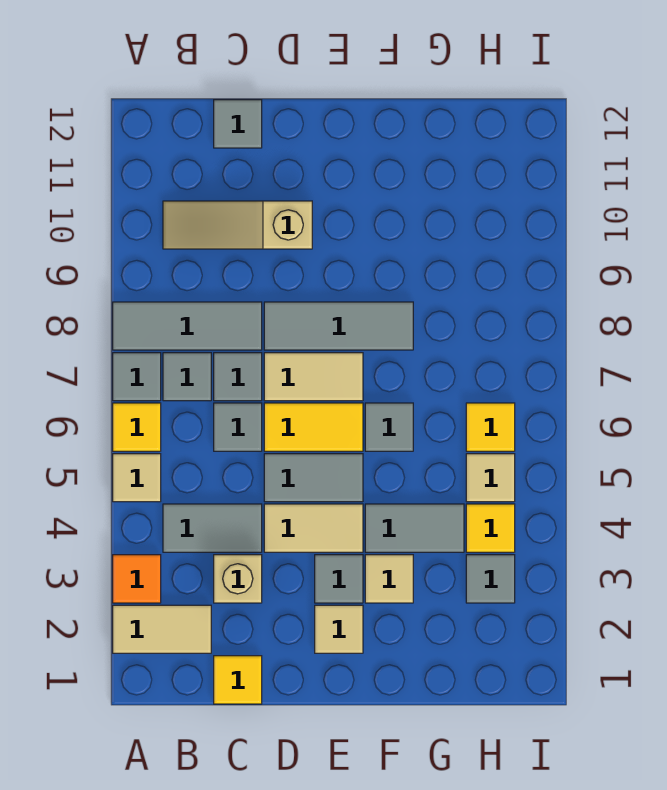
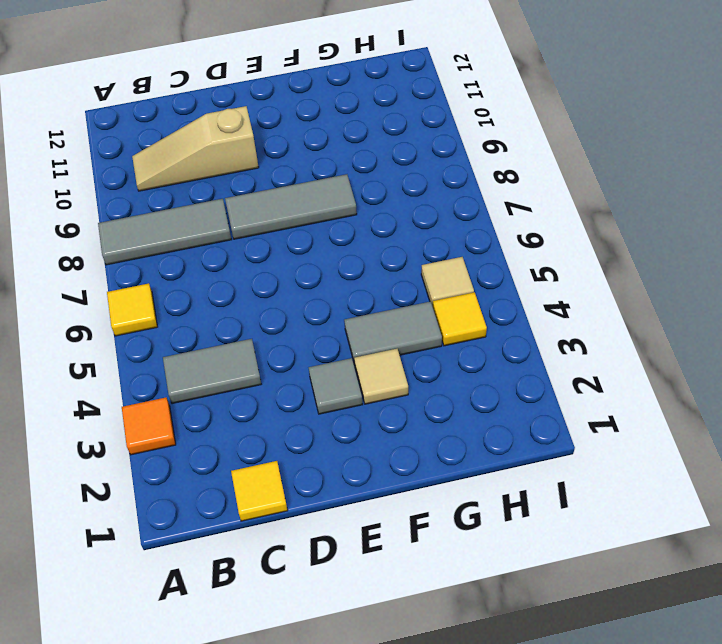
none -> tan tile A2:B2 level 1
none -> tan tile A5 level 1
none -> grey tile A7 level 1

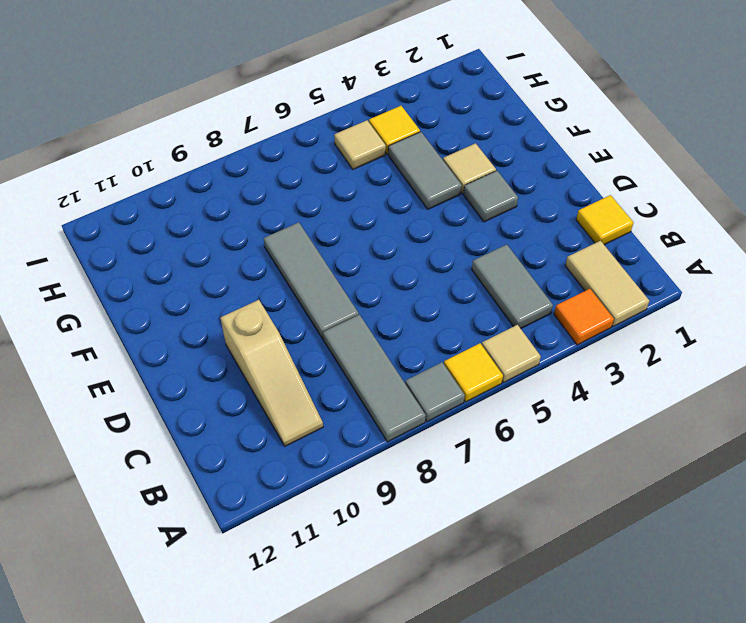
none -> grey tile B7 level 1
none -> tan brick C3 level 1
none -> grey tile C6 level 1

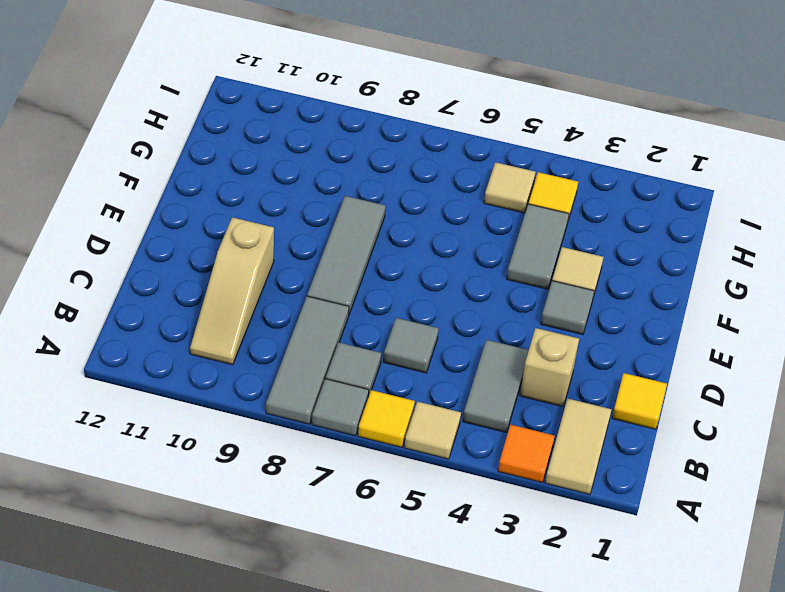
none -> grey tile C7 level 1
none -> grey tile C12 level 1
none -> tan tile D4:E4 level 1

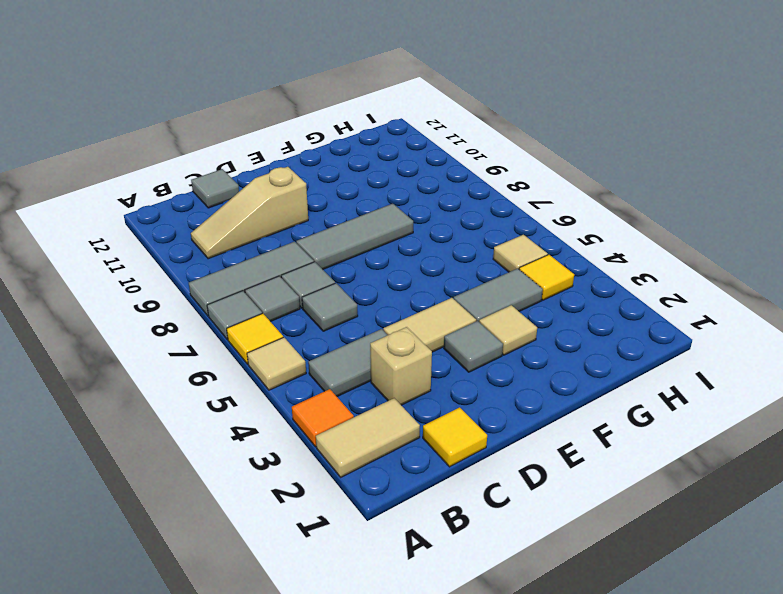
none -> grey tile D5:E5 level 1
none -> yellow tile D6:E6 level 1
none -> tan tile D7:E7 level 1

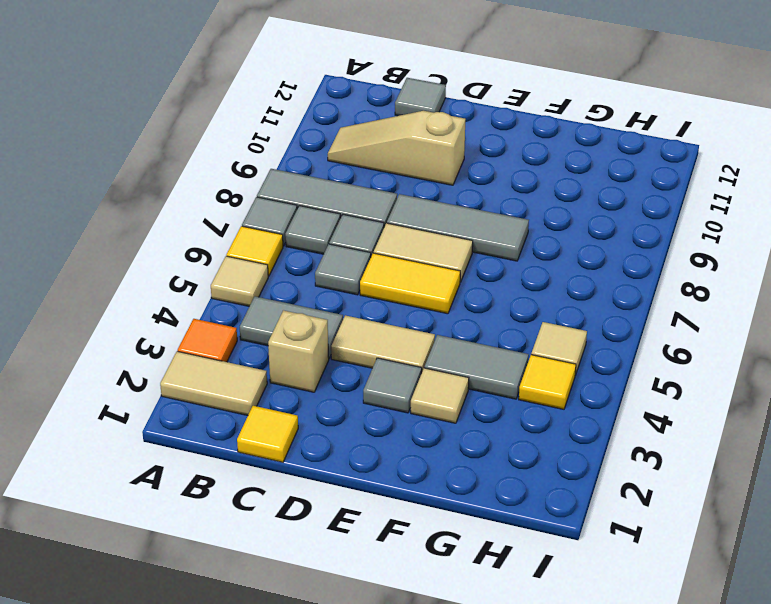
none -> grey tile D5:E5 level 1
none -> tan tile E2 level 1
none -> grey tile F6 level 1

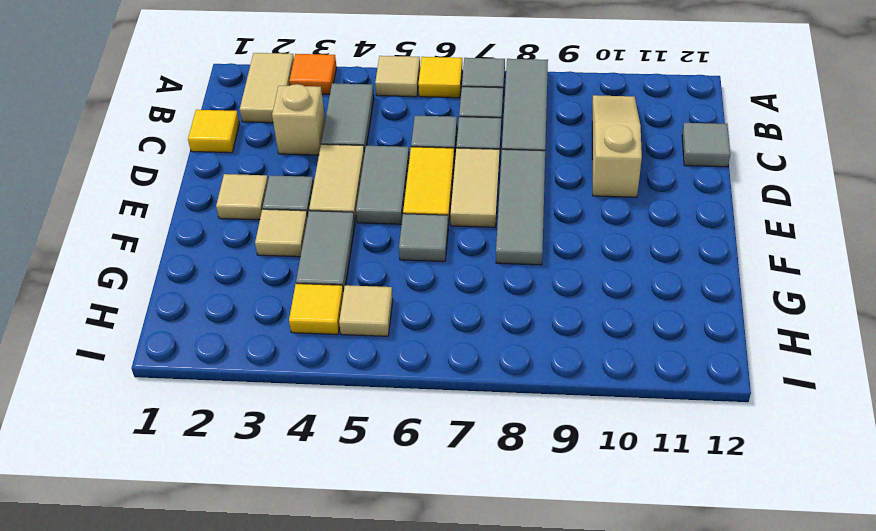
none -> grey tile H3 level 1
none -> yellow tile H6 level 1

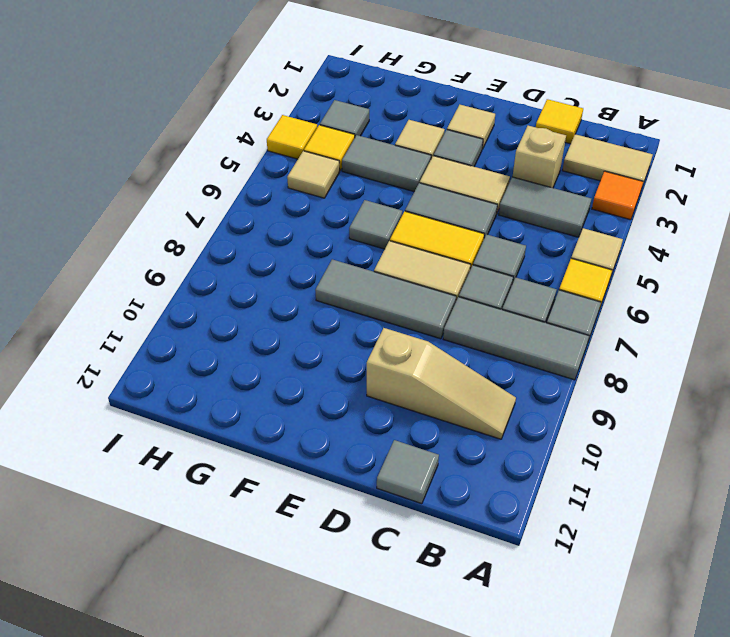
yellow tile I4 level 1 -> yellow tile H6 level 1

